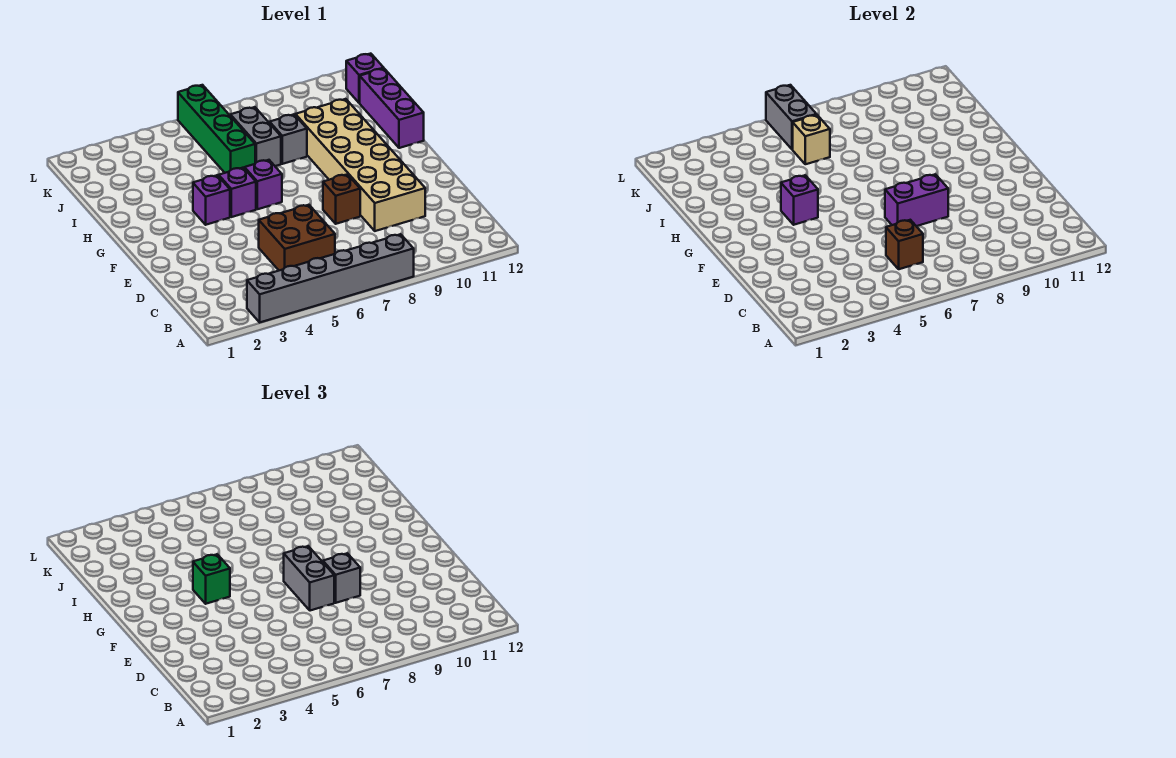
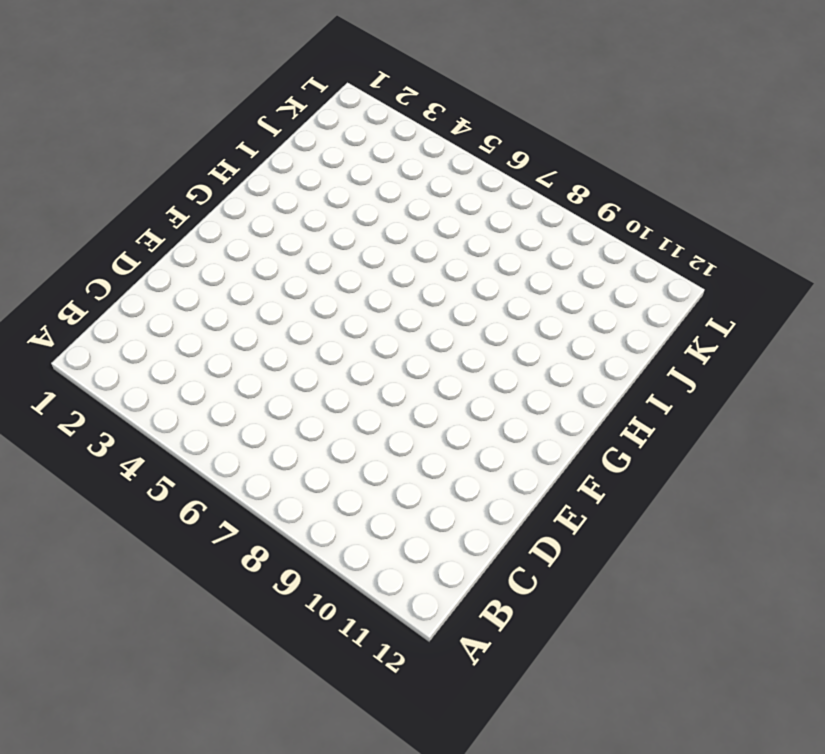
none -> grey brick A3:A8 level 1
none -> brown brick C5:D6 level 1
none -> tan brick D9:I10 level 1

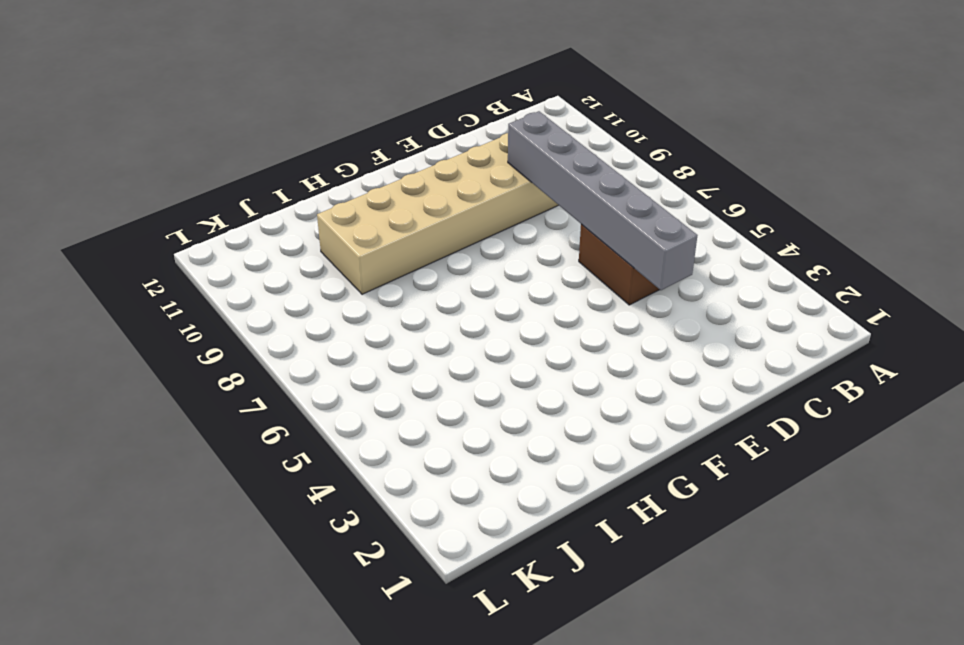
grey brick D4:D9 level 2 -> grey brick A3:A8 level 1
none -> brown brick E8 level 1
none -> purple brick G4 level 1
none -> purple brick G5 level 1

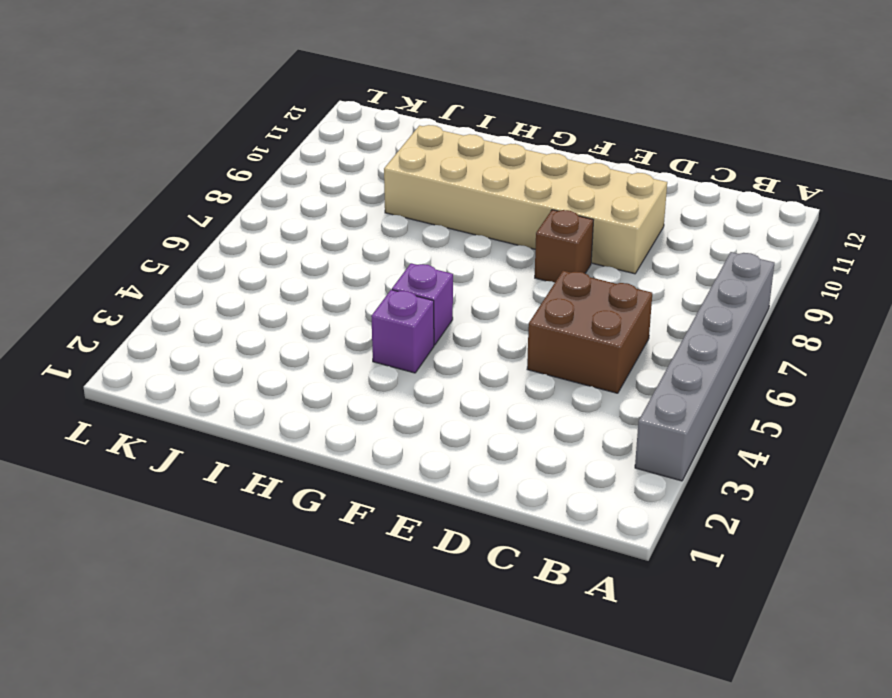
none -> purple brick G6 level 1
none -> purple brick H12:J12 level 1
none -> green brick I6:L6 level 1

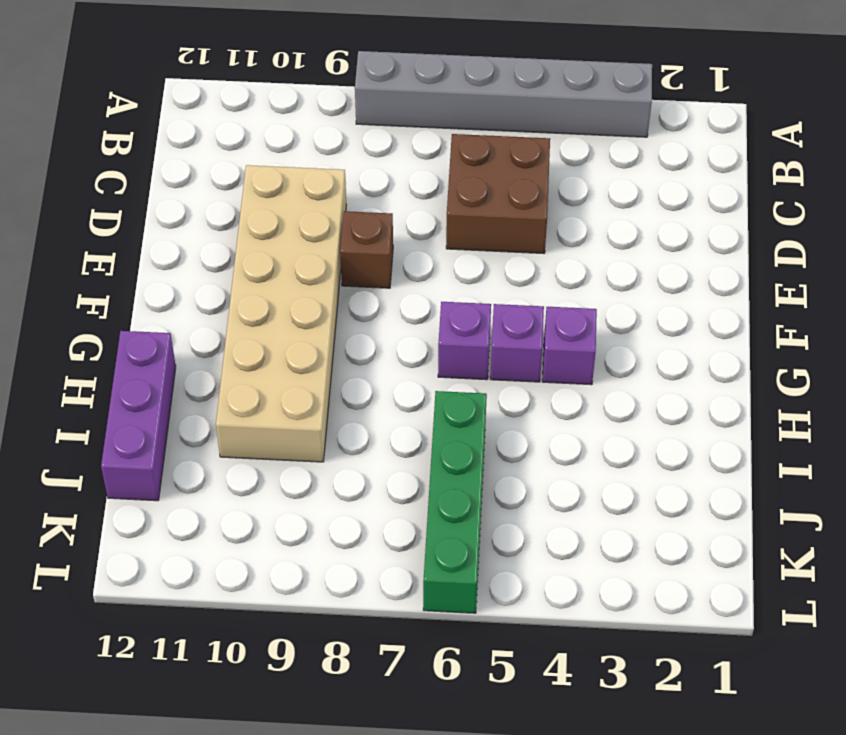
none -> grey brick I7:J7 level 1
none -> grey brick I8 level 1
none -> purple brick K12 level 1

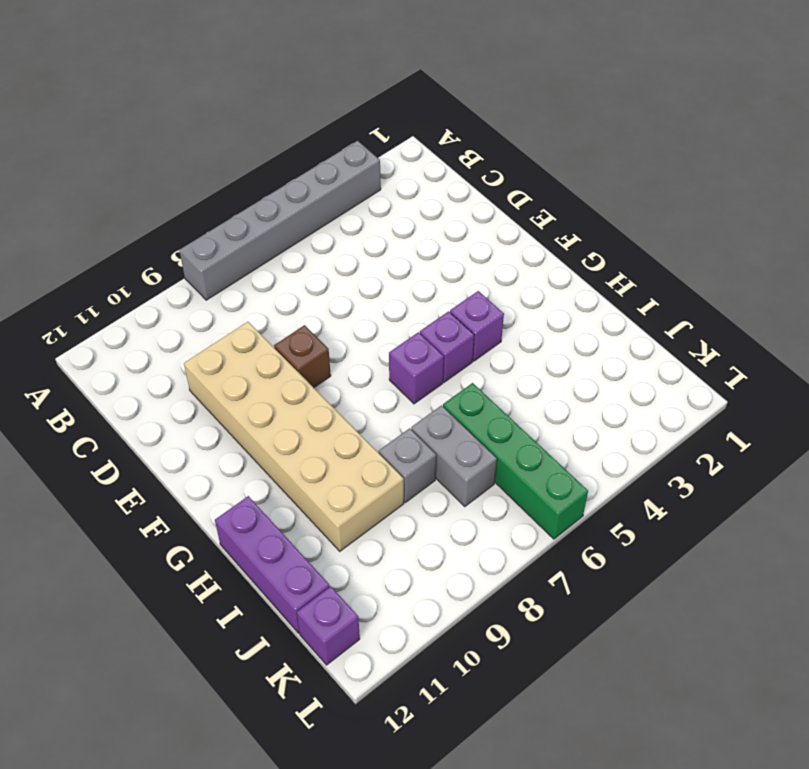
none -> brown brick C5:D6 level 1
none -> brown brick C6 level 2
none -> purple brick E7:E8 level 2

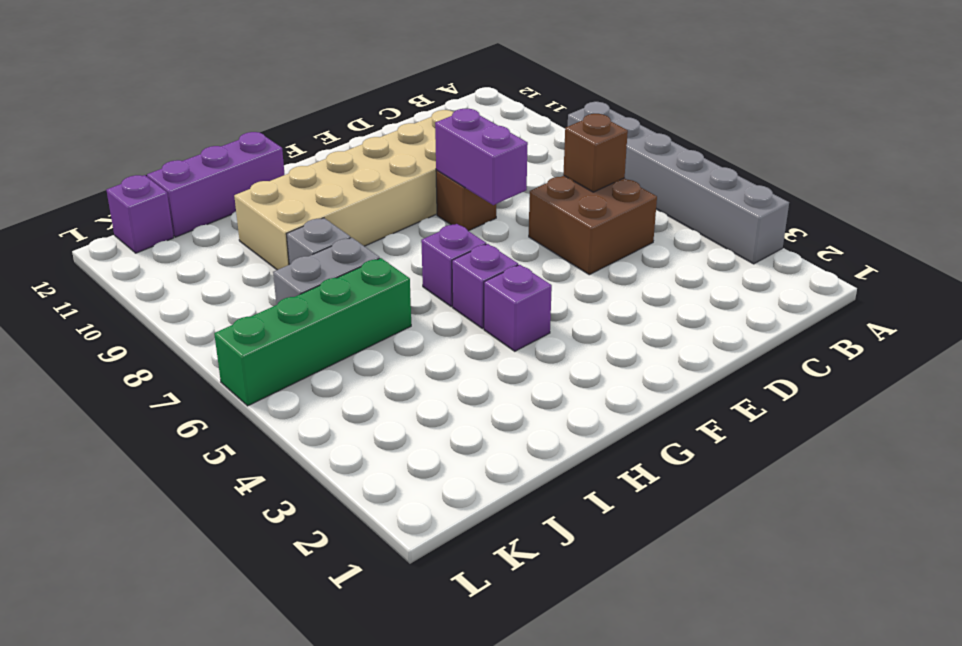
none -> purple brick G4 level 2
none -> tan brick J6 level 2
none -> grey brick K6:L6 level 2

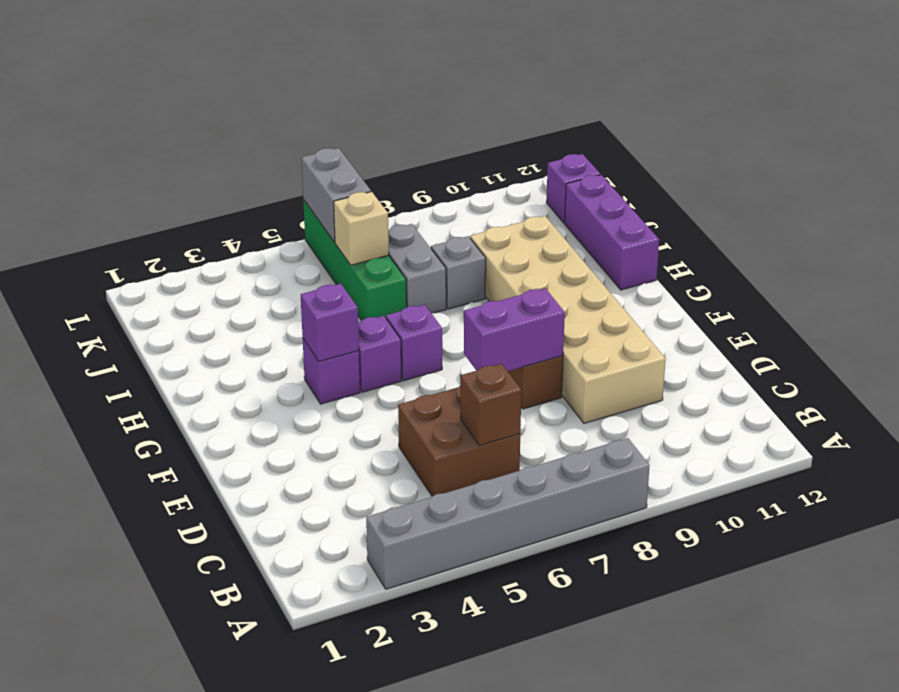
none -> grey brick E7:F7 level 3
none -> grey brick E8 level 3
none -> green brick G4 level 3

